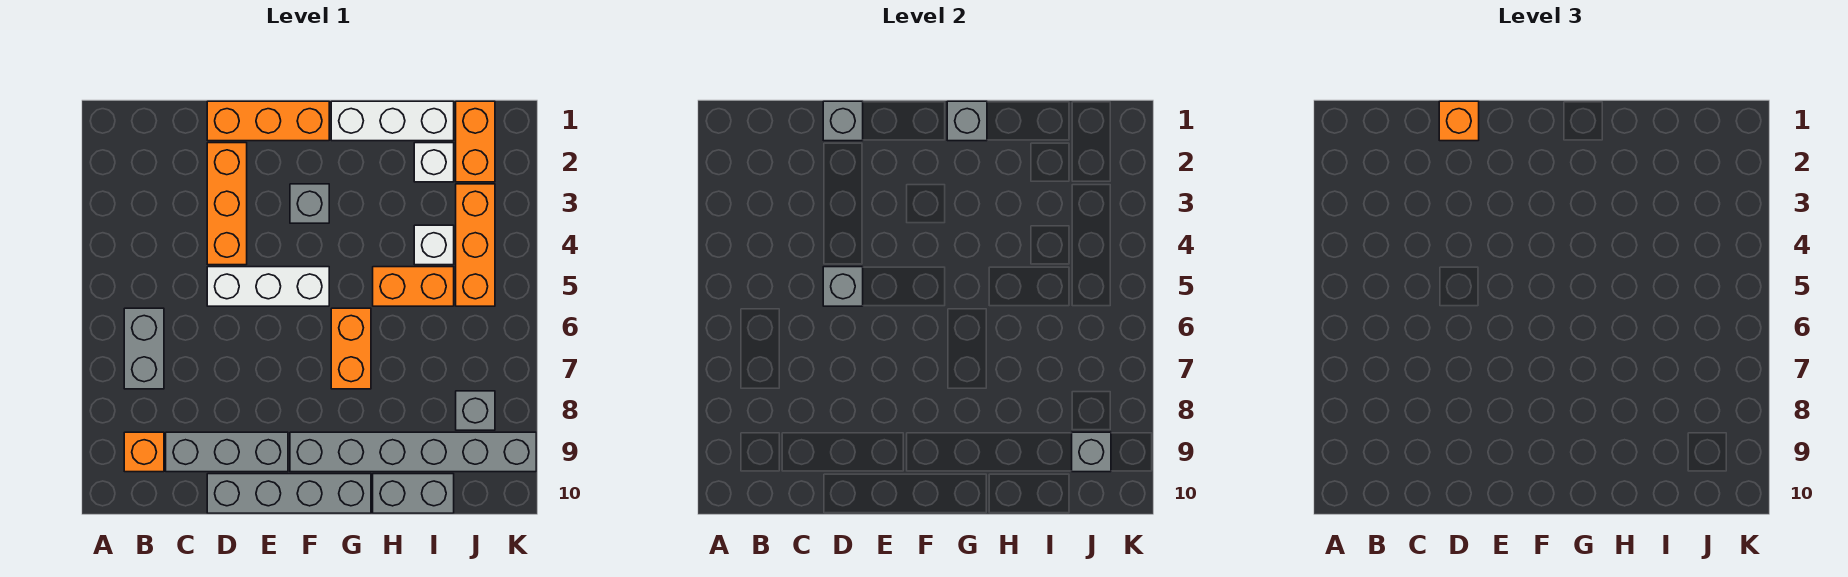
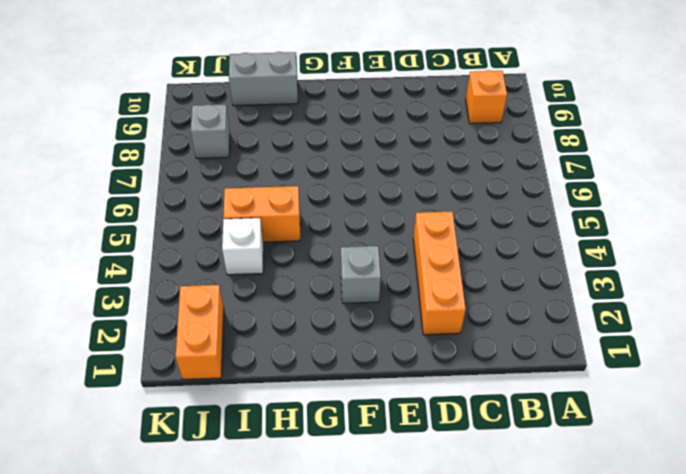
none -> grey brick B6:B7 level 1
none -> grey brick C9:E9 level 1
none -> orange brick D1:F1 level 1

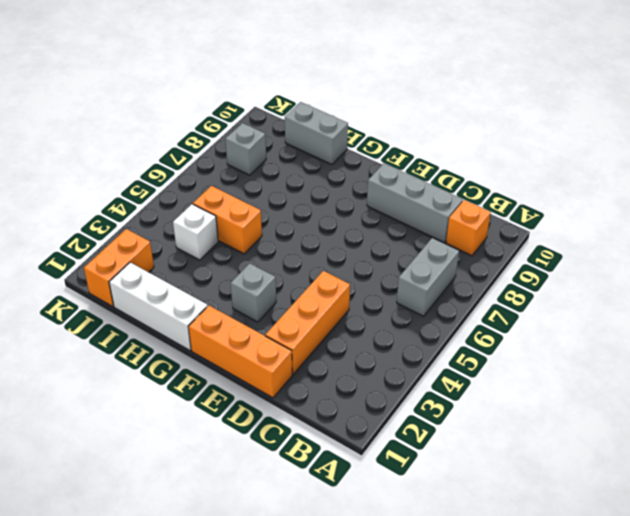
none -> white brick D5:F5 level 1
none -> grey brick D10:G10 level 1
none -> grey brick F9:K9 level 1

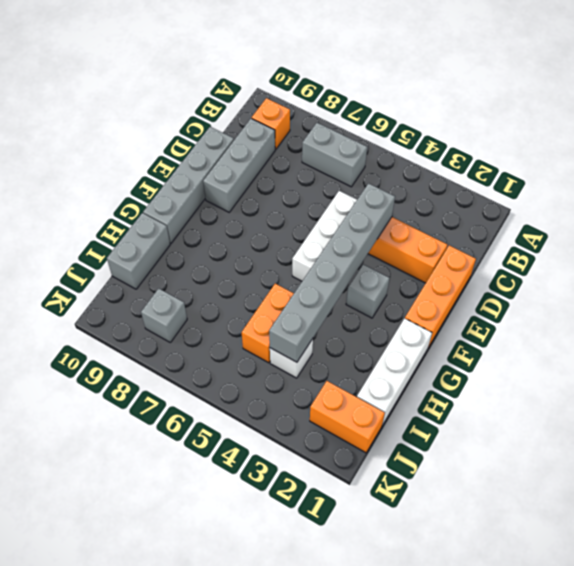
grey brick D4:I4 level 2 -> grey brick F9:K9 level 1
none -> orange brick G6:G7 level 1
none -> white brick I2 level 1
none -> orange brick J3:J5 level 1

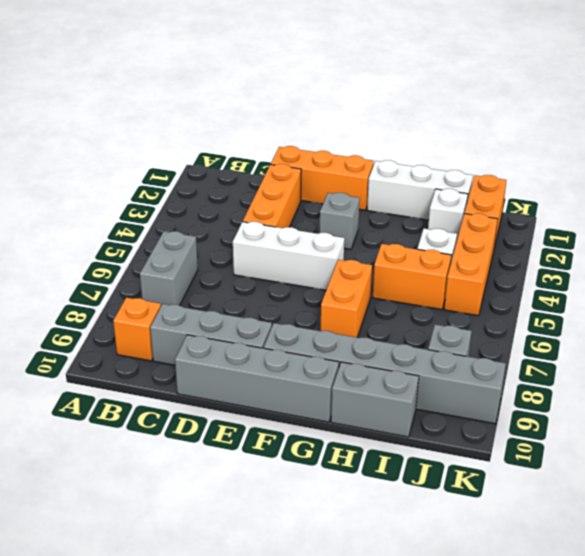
none -> grey brick D1 level 2
none -> grey brick D5 level 2
none -> grey brick G1 level 2

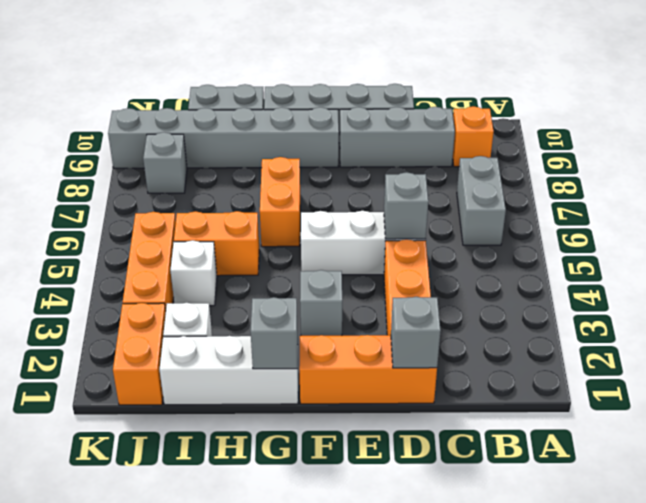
none -> grey brick J9 level 2
none -> orange brick D1 level 3

